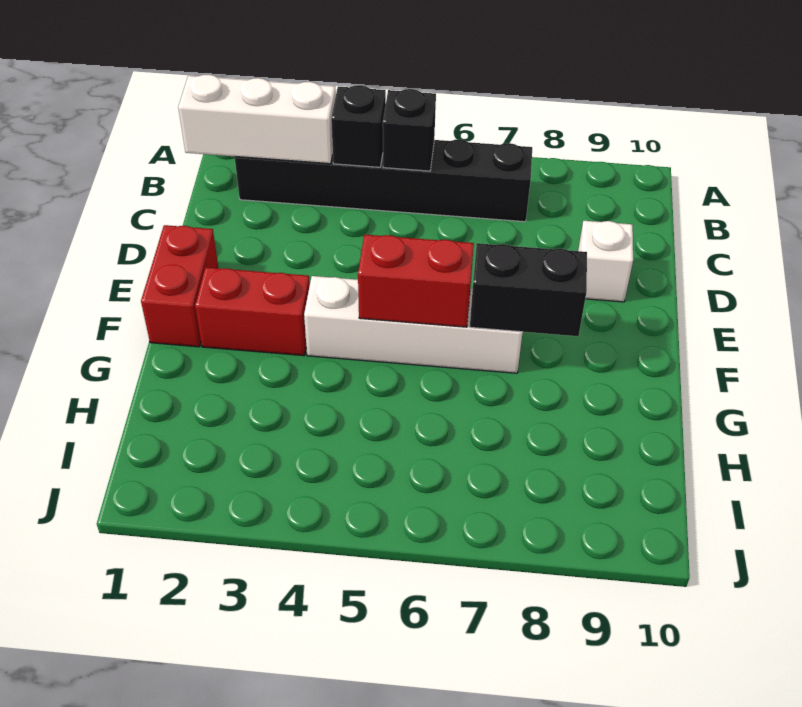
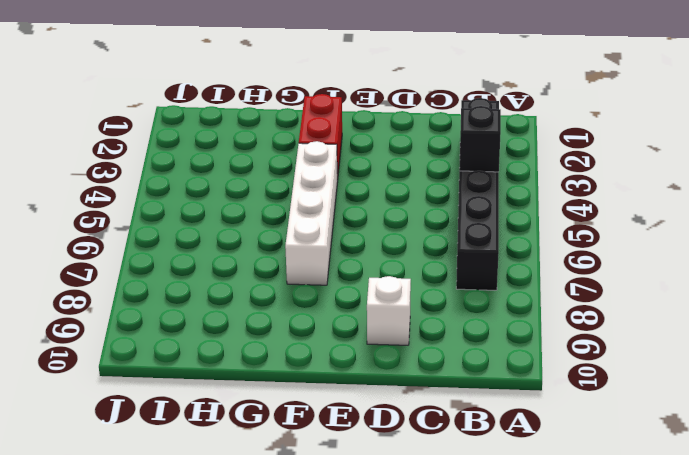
none -> red brick E1:F1 level 1
none -> white brick B1:B3 level 2

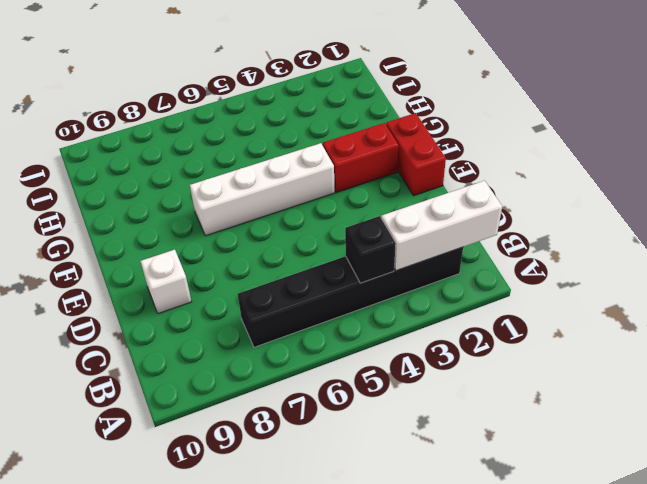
none -> black brick B5 level 2
none -> red brick F5:F6 level 2

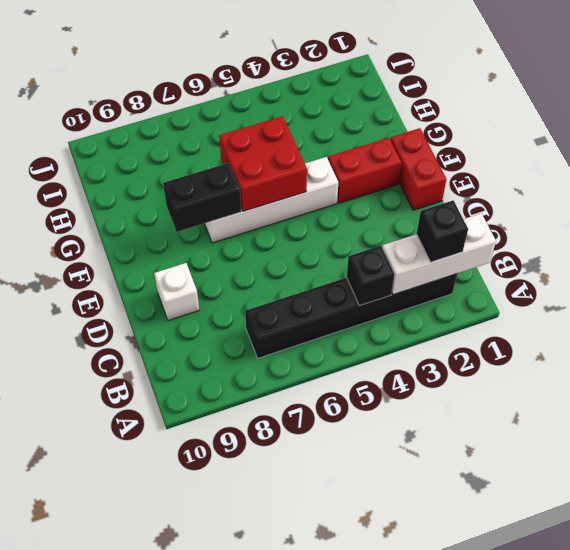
black brick B2 level 3 -> black brick B5 level 2
red brick F5:G6 level 2 -> red brick F5:F6 level 2

